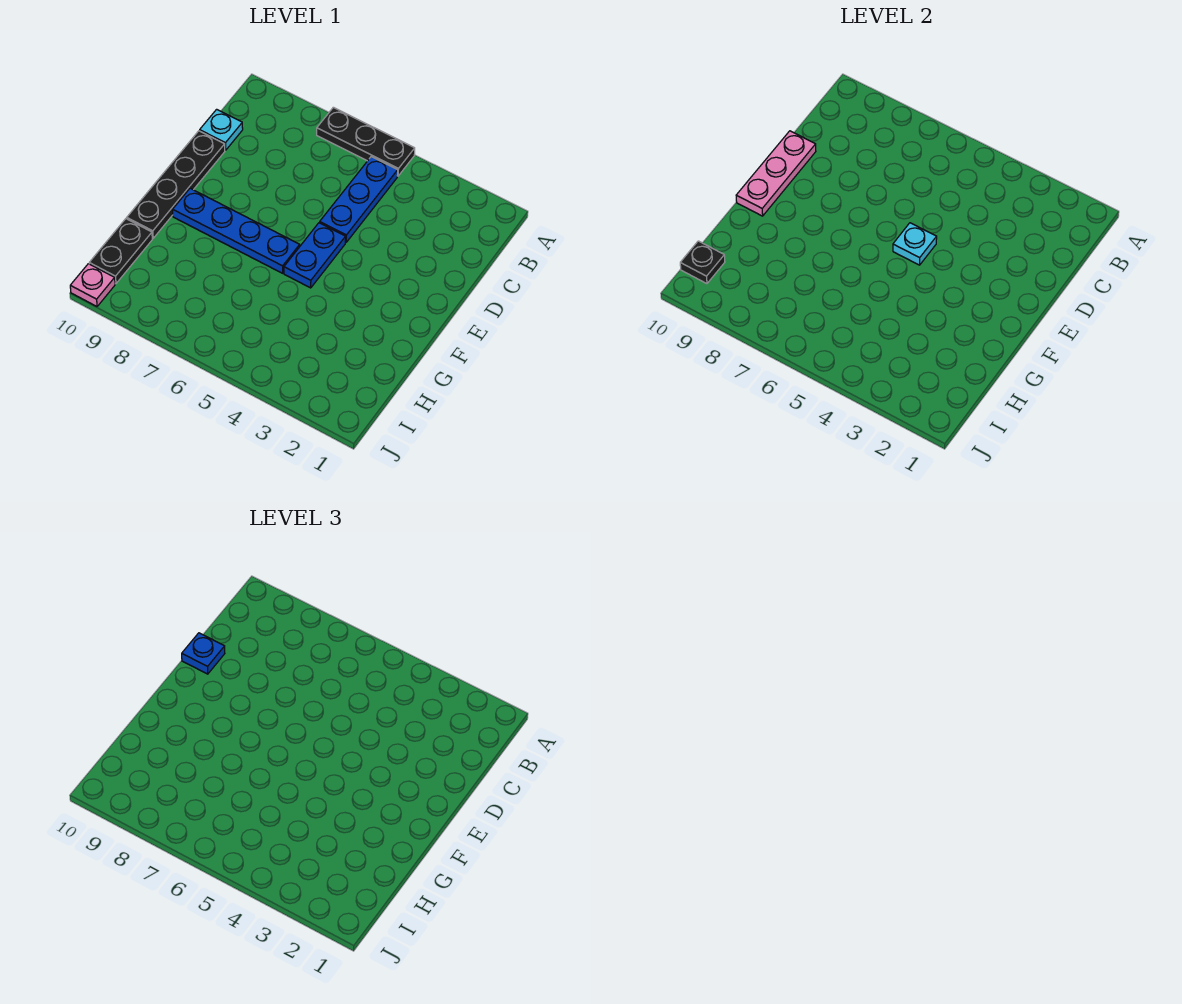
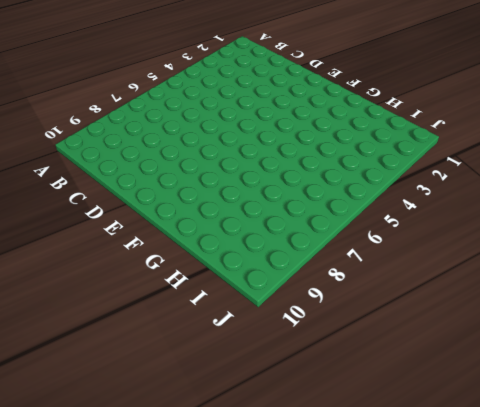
none -> black plate A5:A7 level 1
none -> blue plate B5:D5 level 1
none -> cyan plate C10 level 1

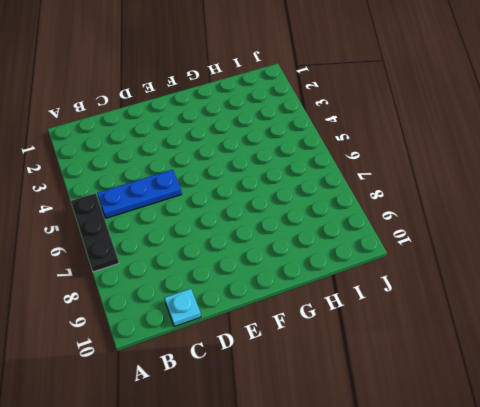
none -> black plate D10:G10 level 1
none -> blue plate E5:F5 level 1
none -> blue plate F6:F9 level 1

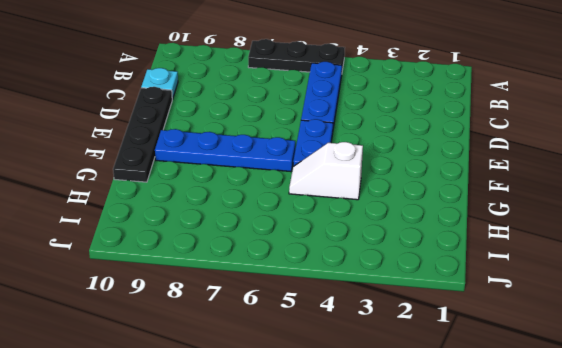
white slope G4:G5 level 1 top 4 -> none
none -> black plate H10:I10 level 1
none -> pink plate J10 level 1
none -> pink plate D10:F10 level 2

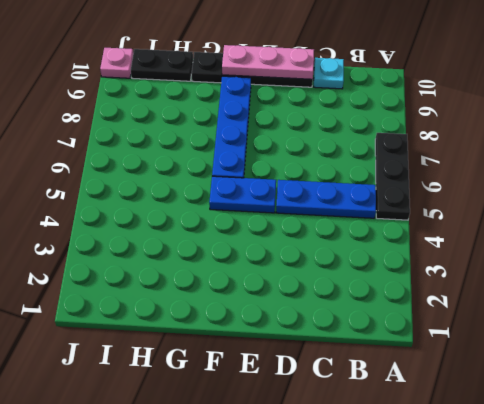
none -> cyan plate E5 level 2
none -> black plate I10 level 2
none -> blue plate D10 level 3

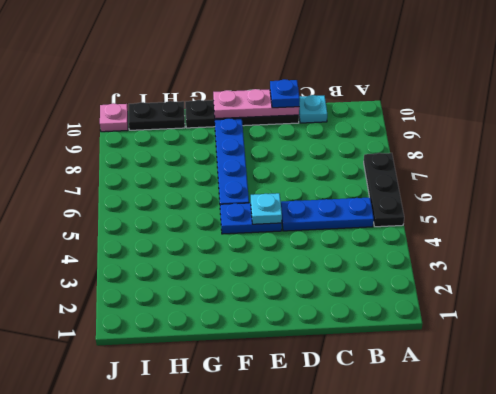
none -> black plate I10 level 2

